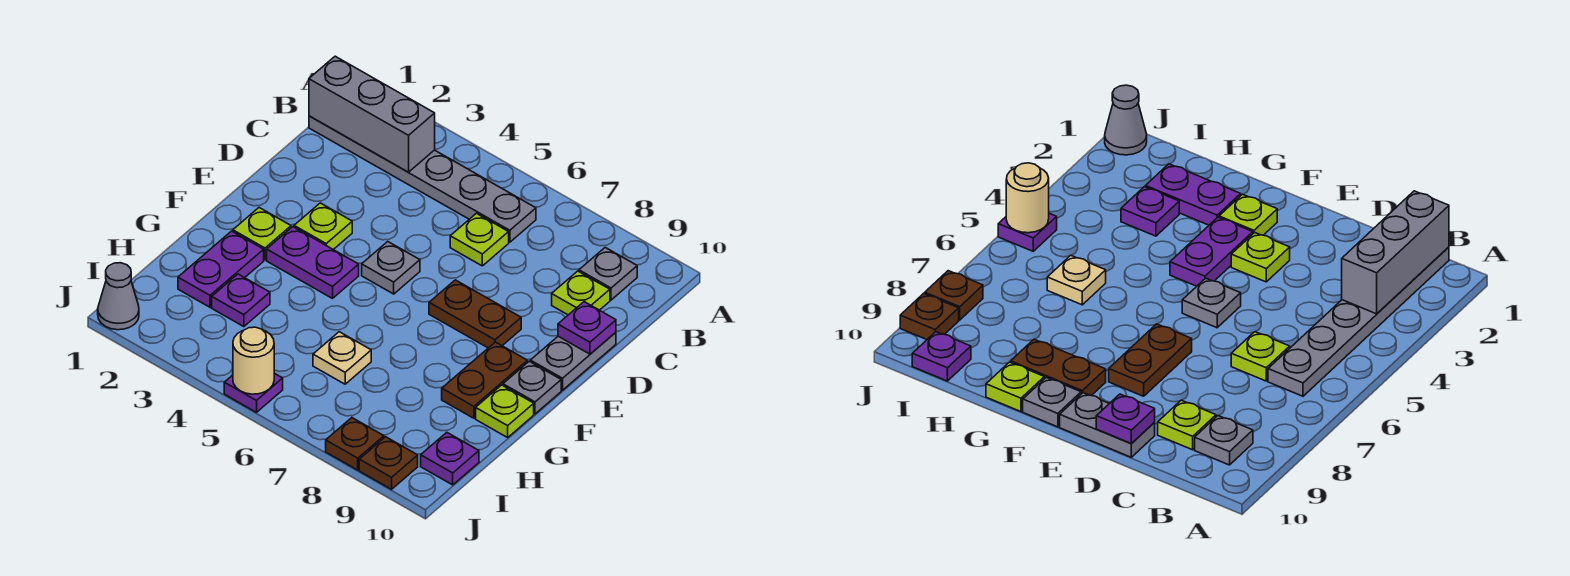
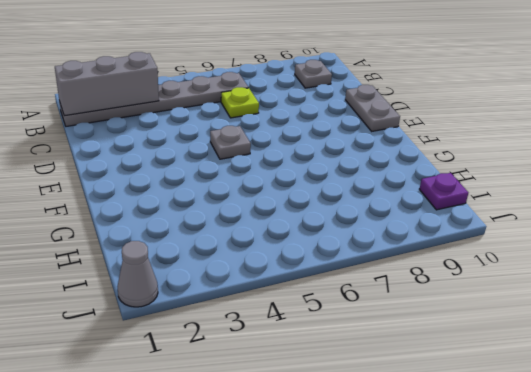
none -> lime plate C9 level 1
none -> lime plate E3 level 1
none -> brown plate E7:E8 level 1

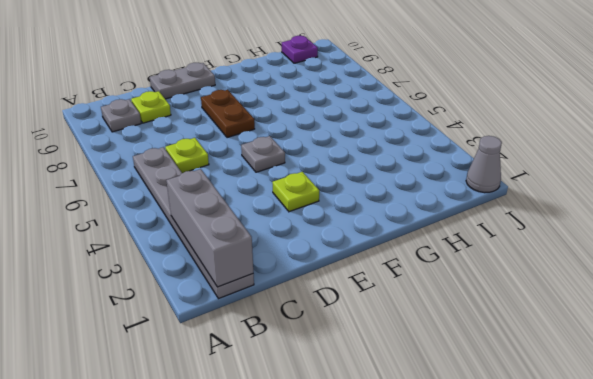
none -> lime plate F2 level 1
none -> purple plate F3:F4 level 1
none -> brown plate F9:G9 level 1

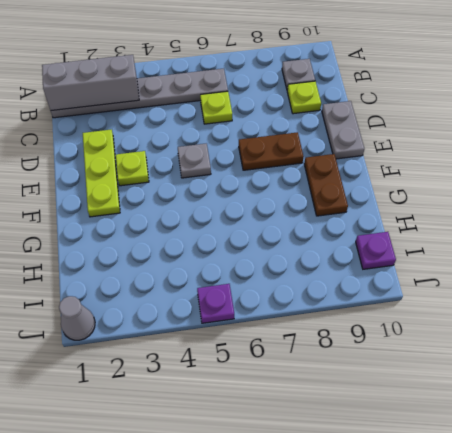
lime plate D2:F2 level 1 -> lime plate F2 level 1
none -> purple plate F3:F4 level 1
none -> grey plate F10 level 1
none -> purple plate G2:H2 level 1

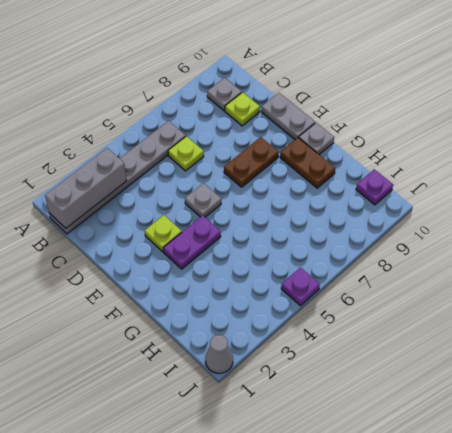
none -> lime plate F2 level 1
none -> purple plate G2:H2 level 1
none -> lime plate G10 level 1

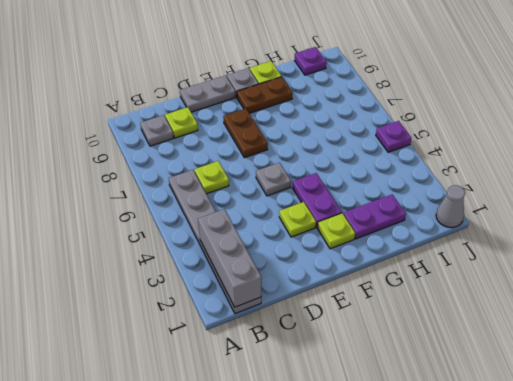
none -> purple plate H3 level 1
none -> tan plate H6 level 1
none -> brown plate J8 level 1

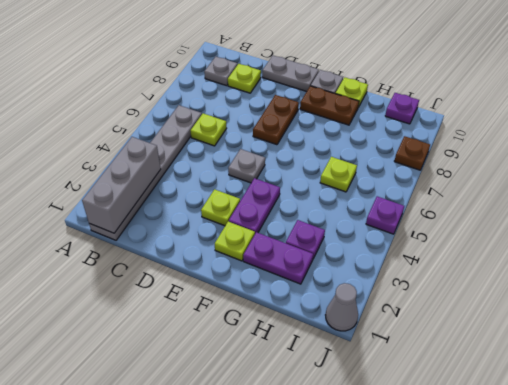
lime plate H6 level 1 -> tan plate H6 level 1
none -> brown plate J9 level 1
none -> purple plate D10 level 2
none -> tan round brick J5 level 2

